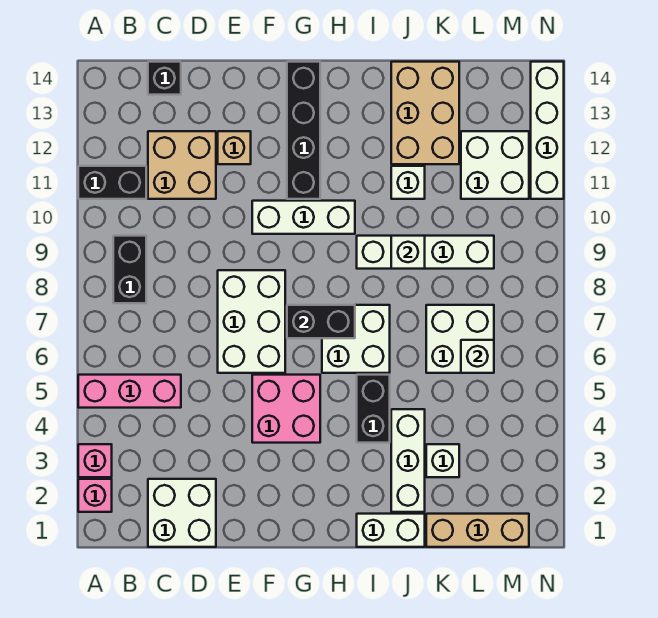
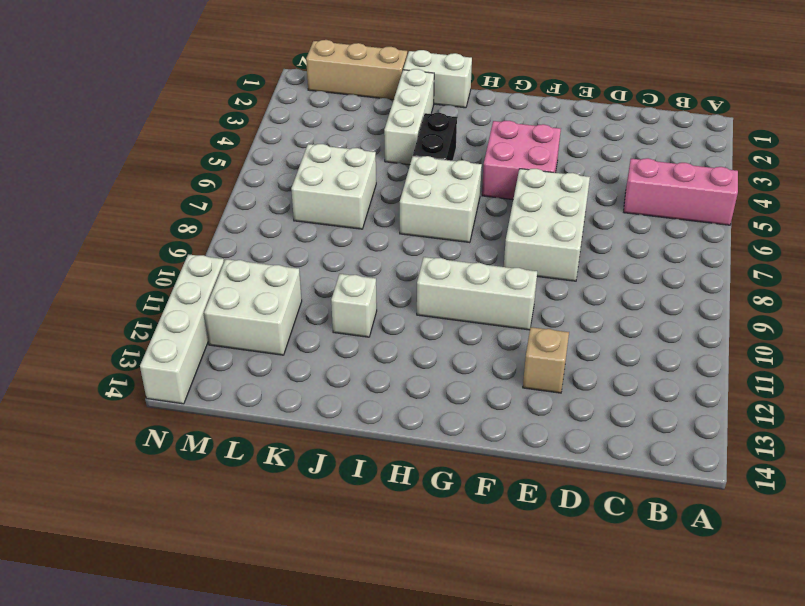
none -> pink brick A2 level 1
none -> pink brick A3 level 1
none -> black brick A11:B11 level 1

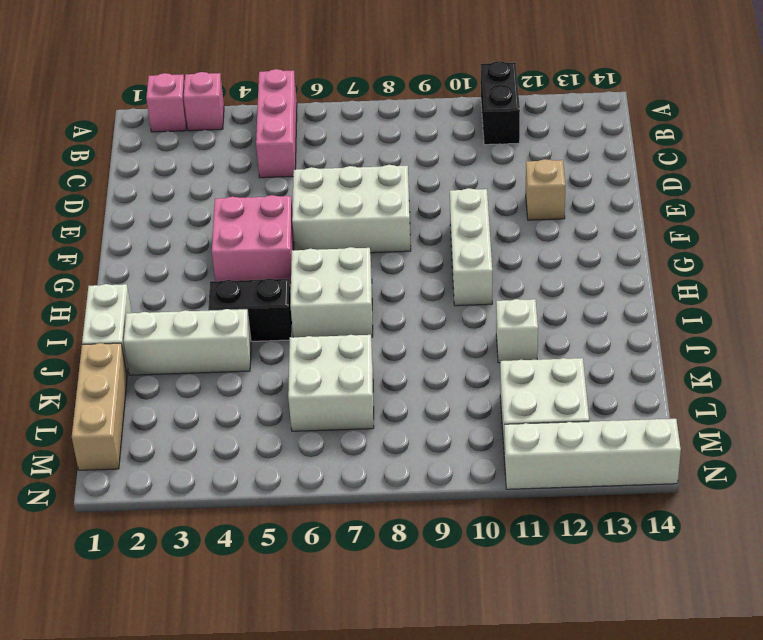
none -> black brick B8:B9 level 1
none -> white brick C1:D2 level 1
none -> tan brick C11:D12 level 1

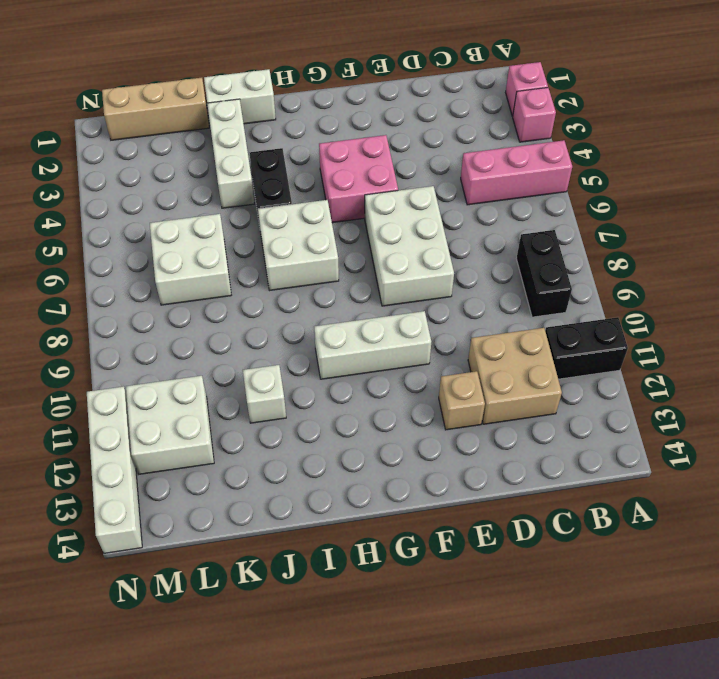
none -> white brick C1:D2 level 1
none -> black brick C14 level 1
none -> black brick G11:G14 level 1

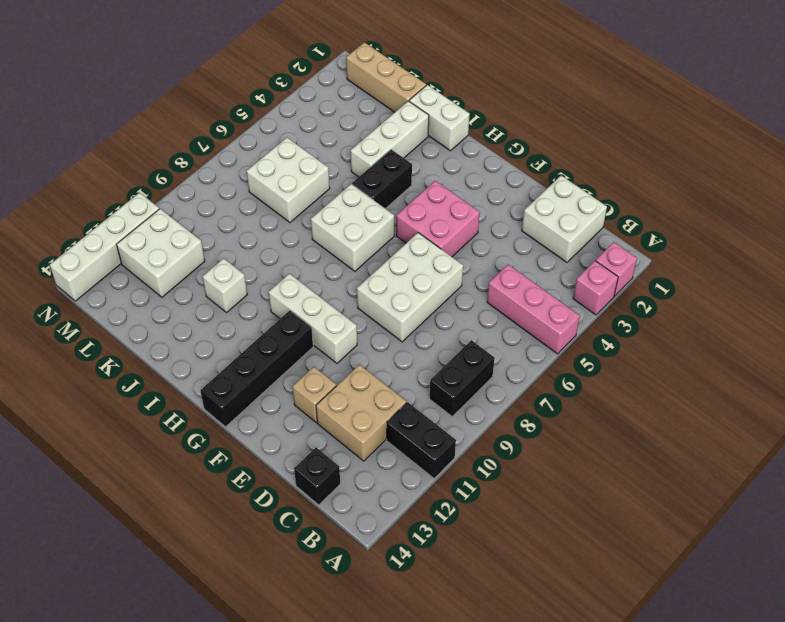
none -> white brick I9:L9 level 1
none -> tan brick J12:K14 level 1
none -> white brick K3 level 1

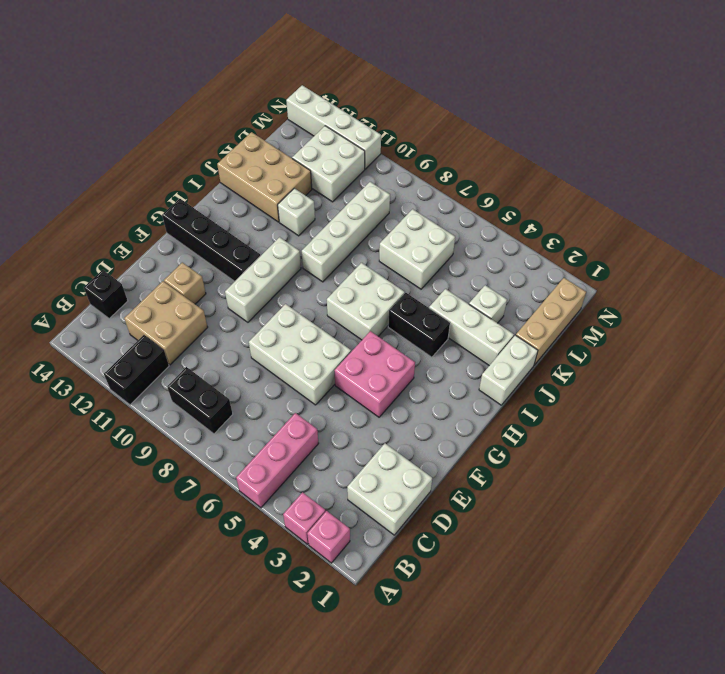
none -> black brick G7:H7 level 2
none -> white brick J9 level 2
none -> white brick L6 level 2

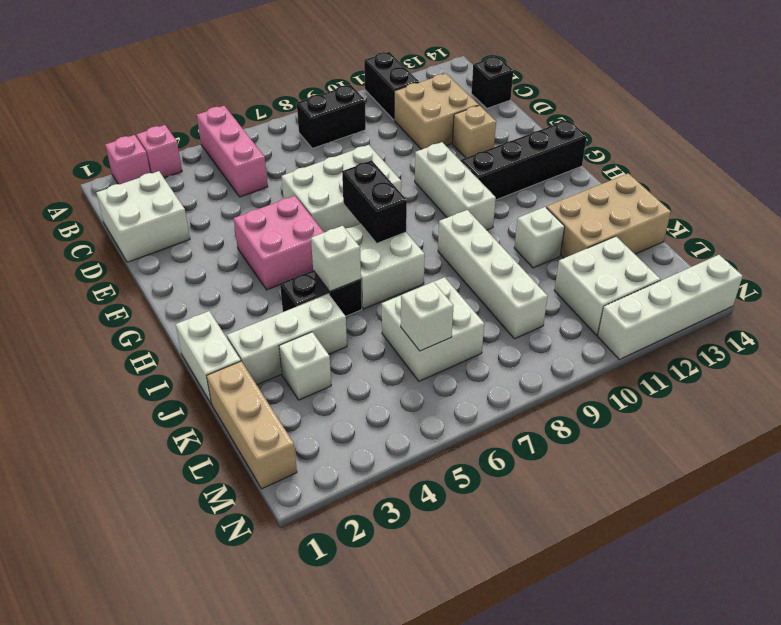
white brick I5 level 2 -> white brick J9 level 2

